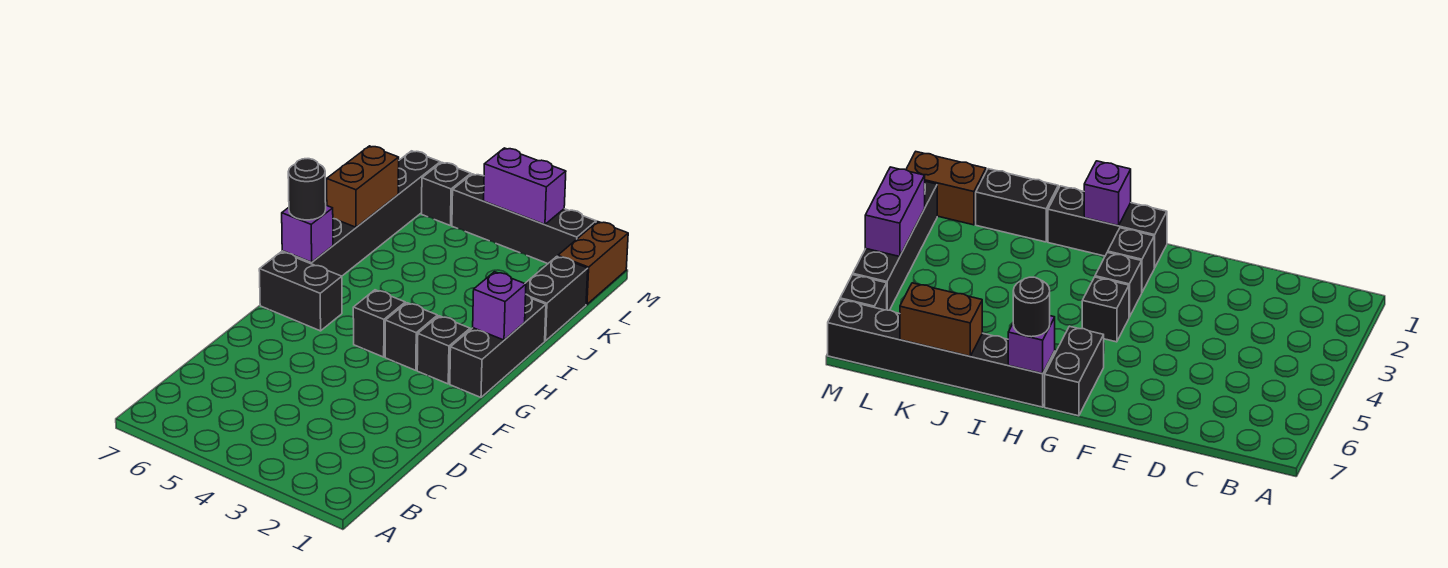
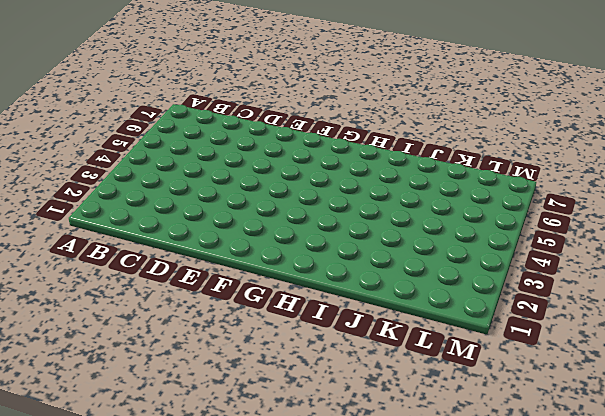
none -> black brick G1:I1 level 1
none -> black brick G2 level 1
none -> black brick G3 level 1

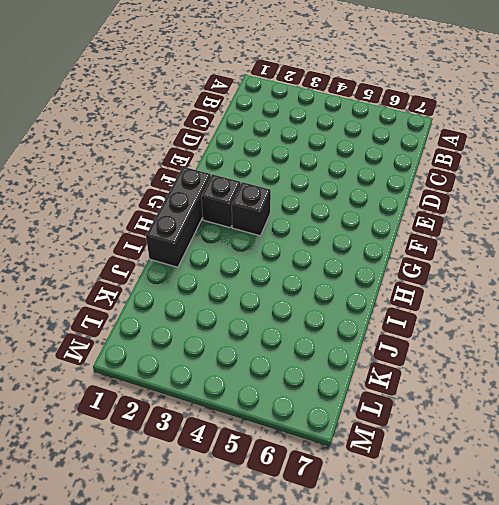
none -> black brick G4 level 1
none -> black brick G6:G7 level 1
none -> black brick H7:M7 level 1

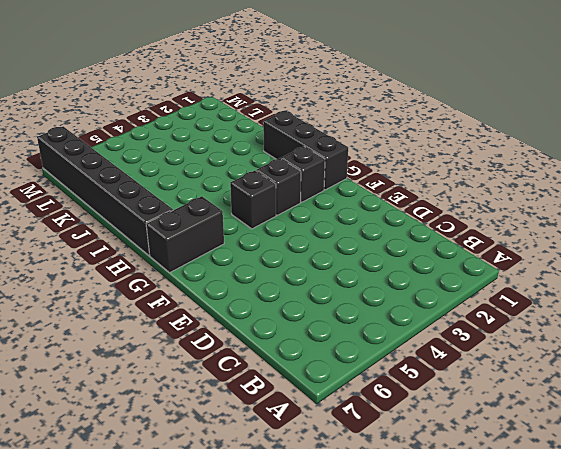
none -> black brick J1:K1 level 1
none -> brown brick L1:M1 level 1
none -> black brick M2:M5 level 1

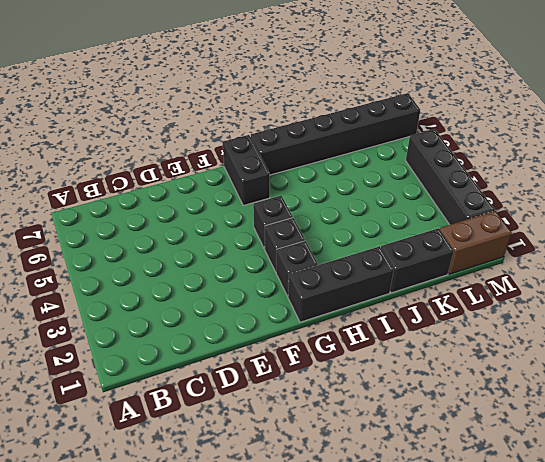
none -> black brick M6 level 1
none -> purple brick H1 level 2
none -> purple brick H7 level 2

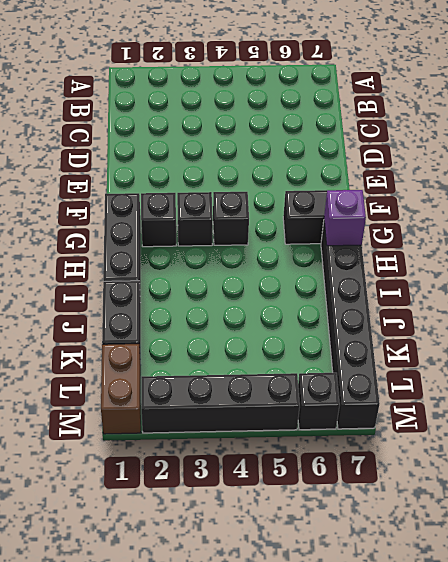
none -> purple brick H1 level 2
none -> brown brick J7:K7 level 2
none -> purple brick M3:M4 level 2

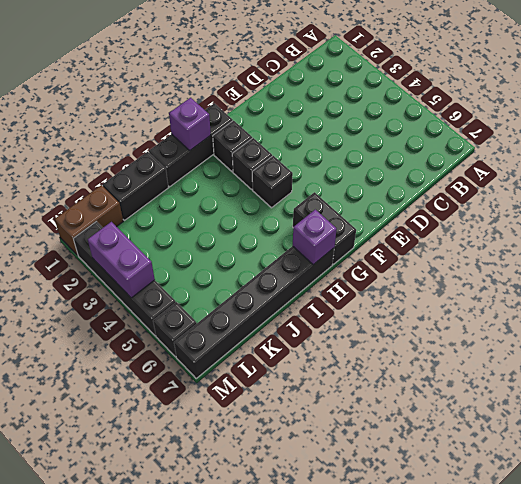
none -> brown brick J7:K7 level 2
none -> black round brick H7 level 3

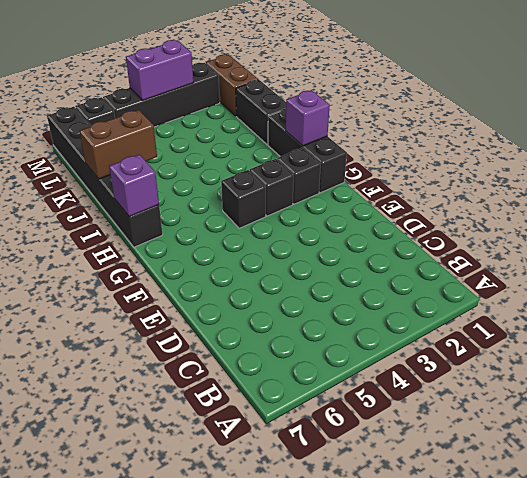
brown brick J6:J7 level 2 -> brown brick J7:K7 level 2
none -> black brick G6:G7 level 1
none -> black round brick H7 level 3

